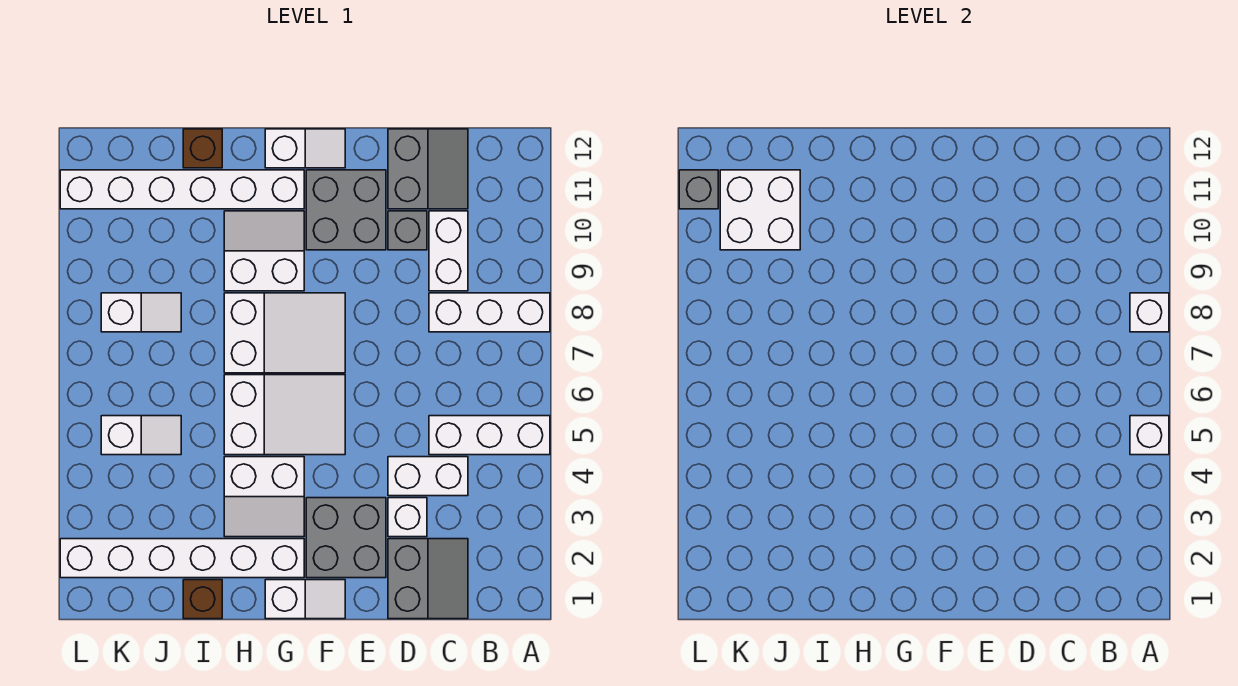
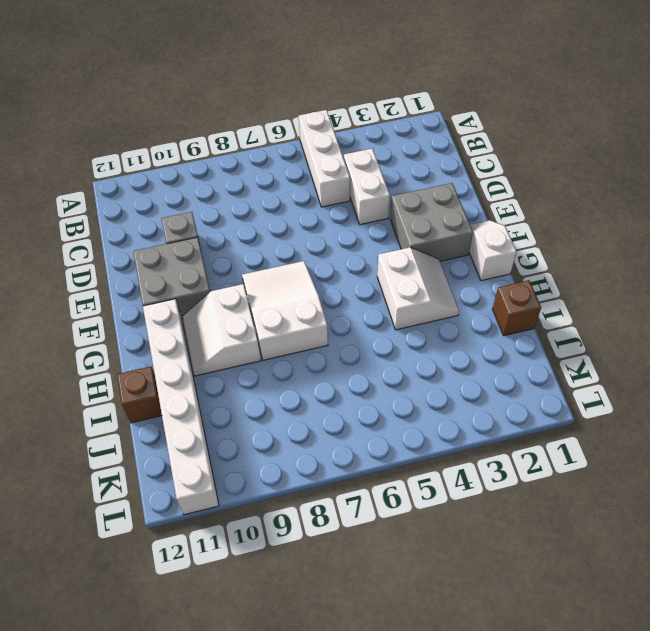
none -> white brick A8:C8 level 1
none -> grey slope C1:D2 level 1 top D
none -> white brick C9:C10 level 1

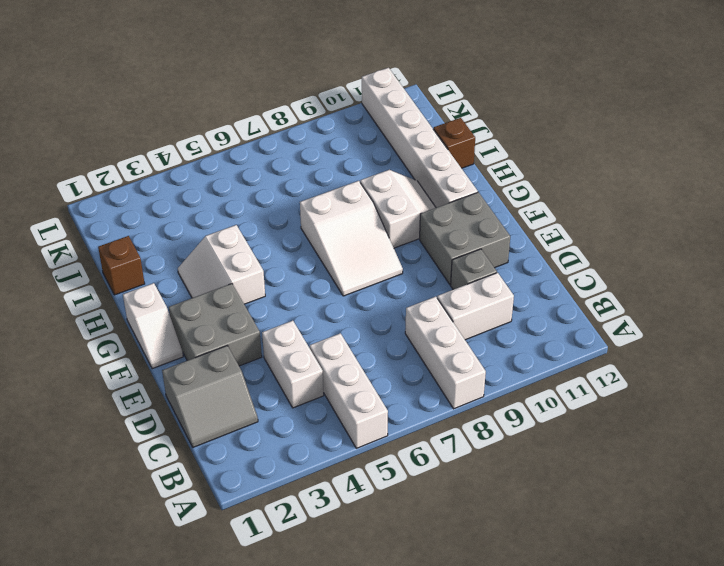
none -> grey slope C11:D12 level 1 top D
none -> white brick D3 level 1
none -> white slope F5:H6 level 1 top H

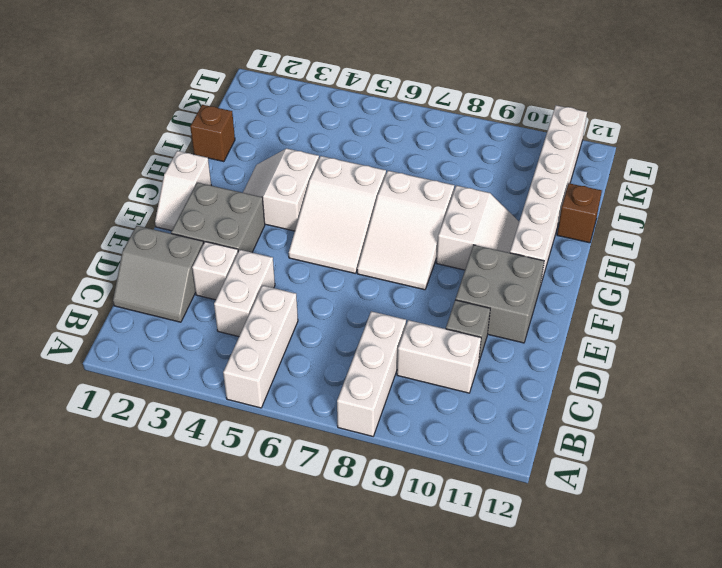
none -> grey slope C11:D12 level 1 top D
none -> white slope F12:G12 level 1 top G
none -> white brick G2:L2 level 1

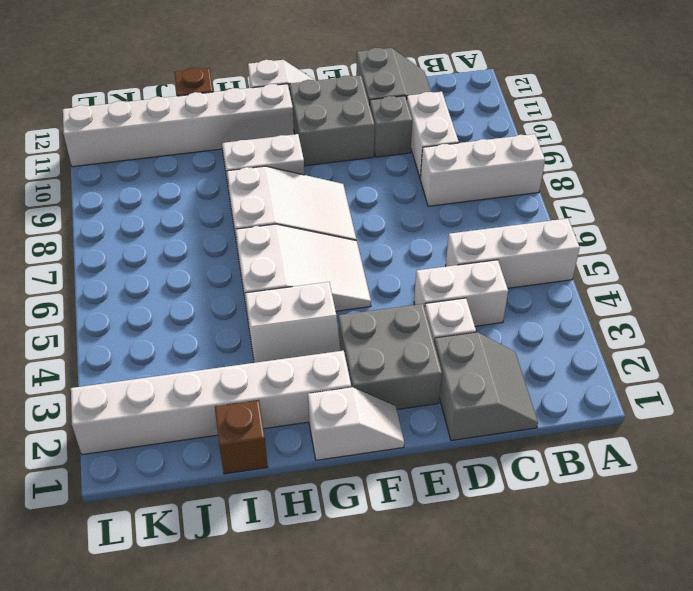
none -> white slope J5:K5 level 1 top K
none -> white slope J8:K8 level 1 top K
none -> white brick A5 level 2

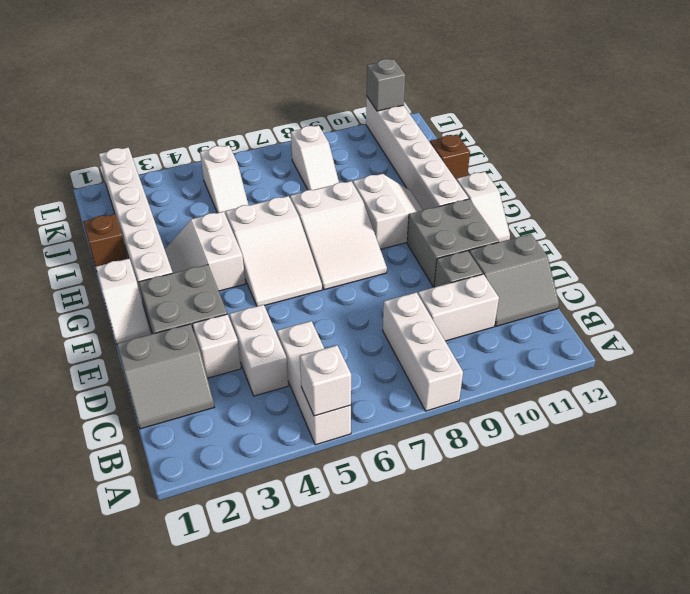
none -> white brick A8 level 2
none -> white brick J10:K11 level 2

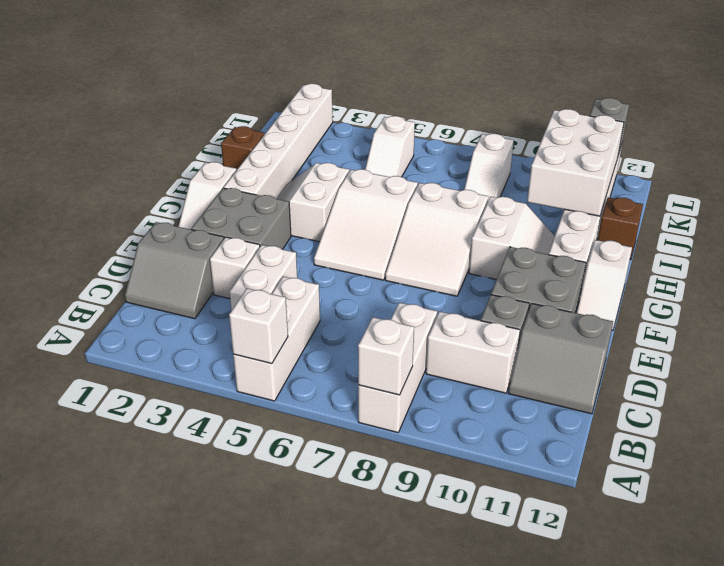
white brick I10:K11 level 2 -> white brick J10:K11 level 2

